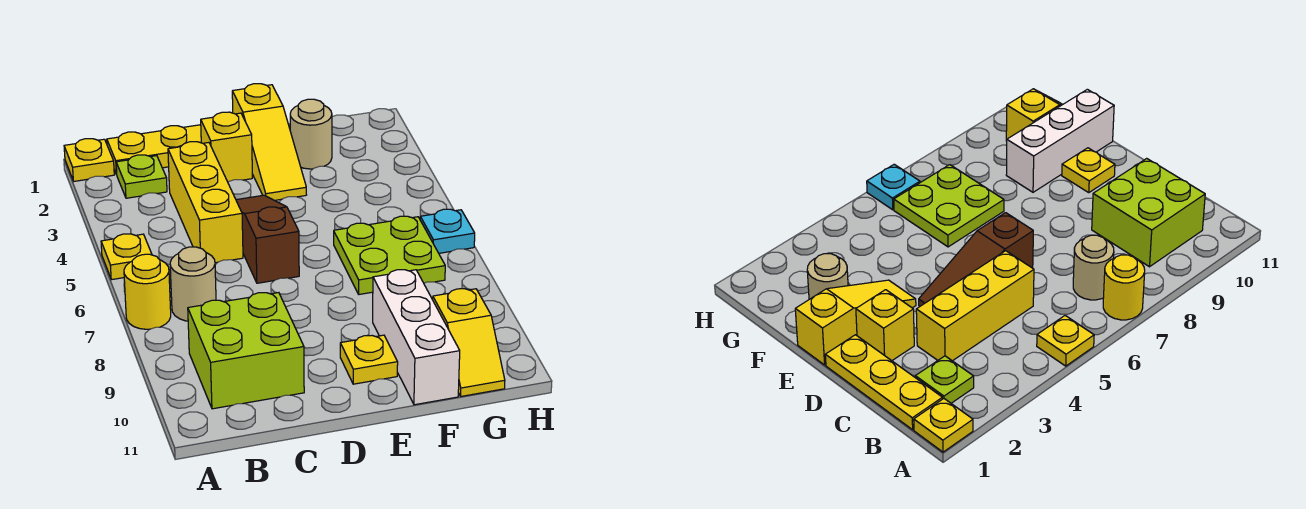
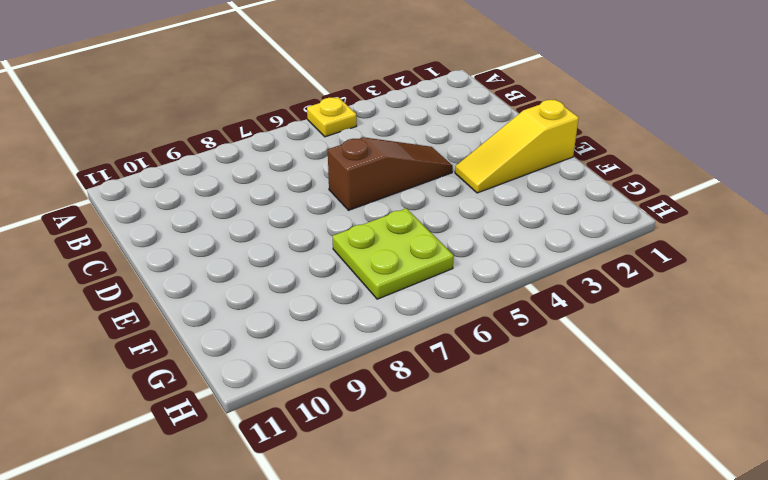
none -> yellow plate A1 level 1
none -> yellow round brick A7 level 1
none -> yellow plate B1:D1 level 1

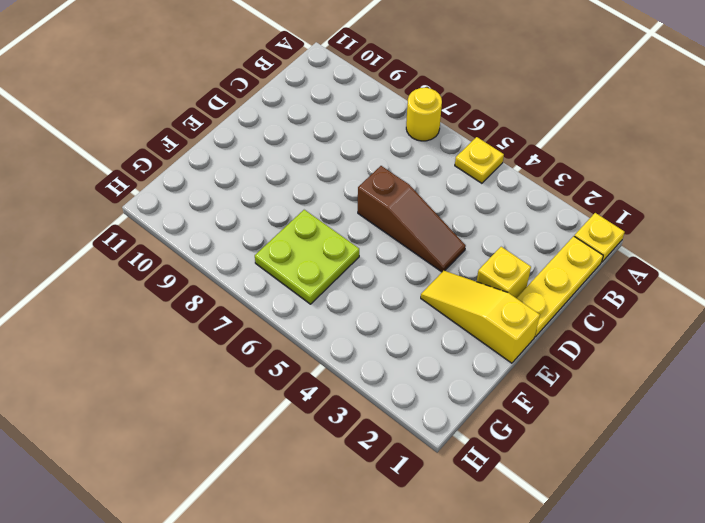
none -> lime plate B2 level 1
none -> tan round brick B7 level 1
none -> lime brick B9:C10 level 1

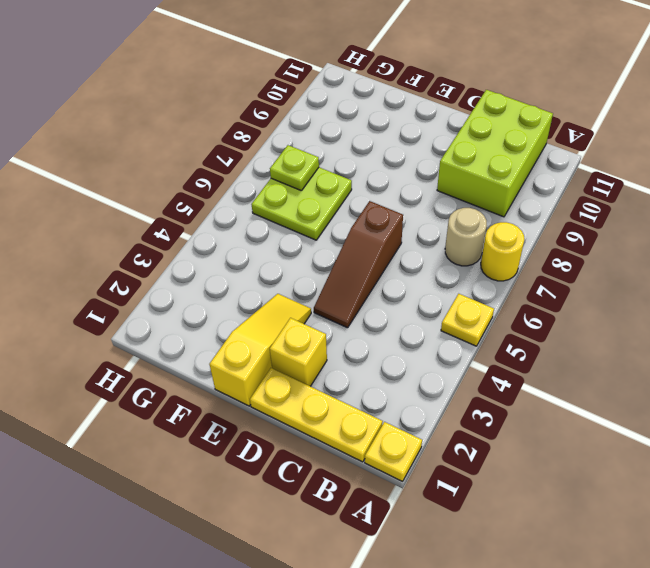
lime brick B9:C11 level 1 -> lime brick B9:C10 level 1
lime plate G7 level 2 -> lime plate B2 level 1
none -> yellow brick C3:C5 level 1
none -> yellow plate E10 level 1
none -> tan round brick F2 level 1

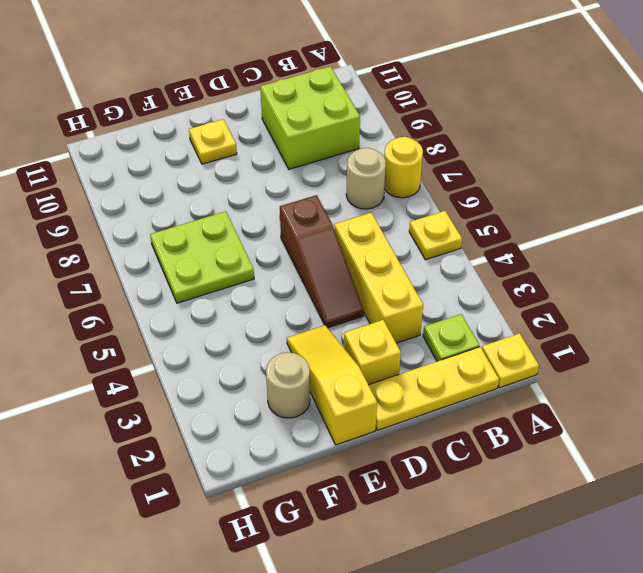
none -> white brick F9:F11 level 1
none -> yellow slope G10:G11 level 1 top 10
none -> cyan plate H6 level 1

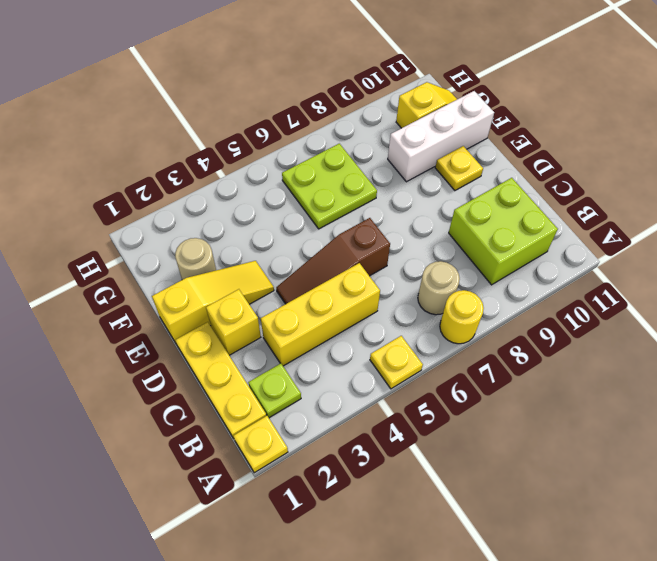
none -> cyan plate H6 level 1

